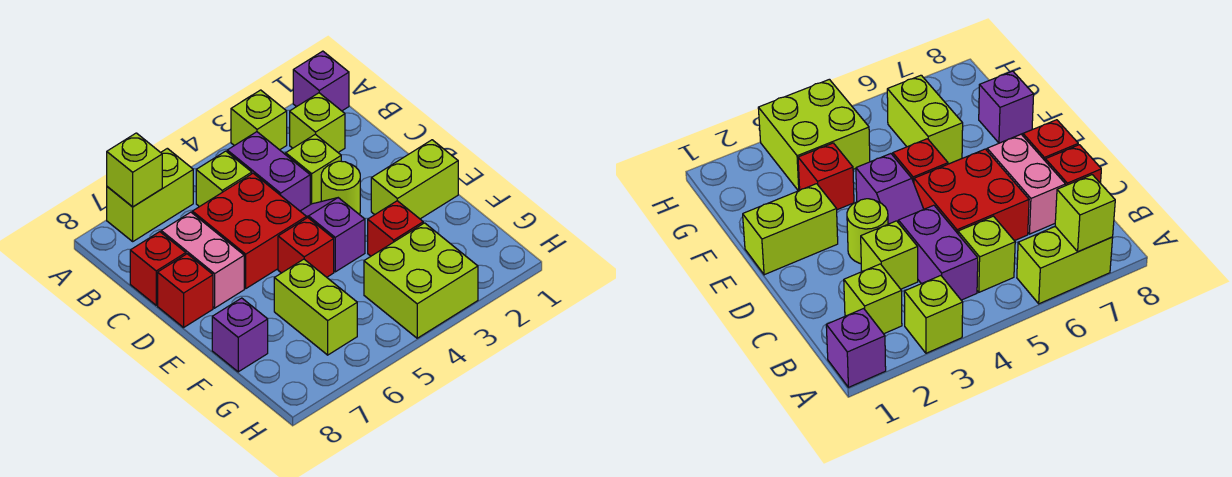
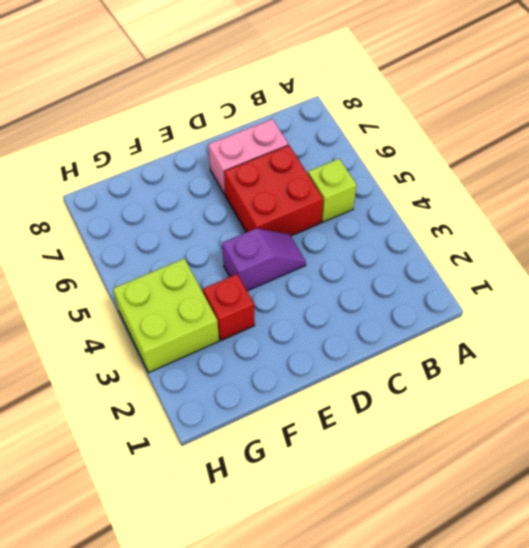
none -> purple brick A1 level 1
none -> lime brick A3 level 1
none -> lime brick A6:A7 level 1

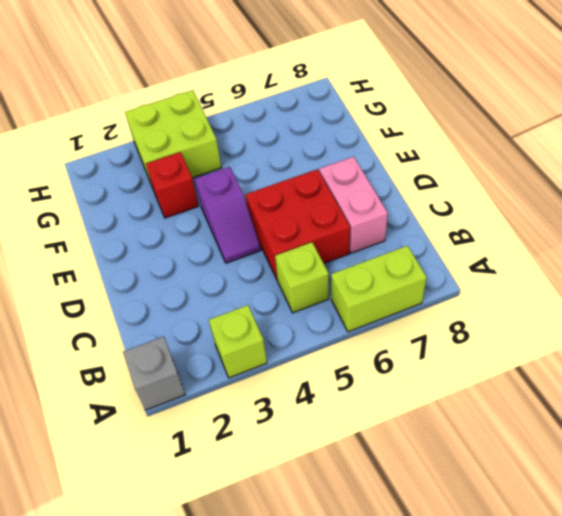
grey brick A1 level 1 -> purple brick A1 level 1
none -> lime brick B2 level 1
none -> purple brick B4:C4 level 1
none -> lime brick C3 level 1

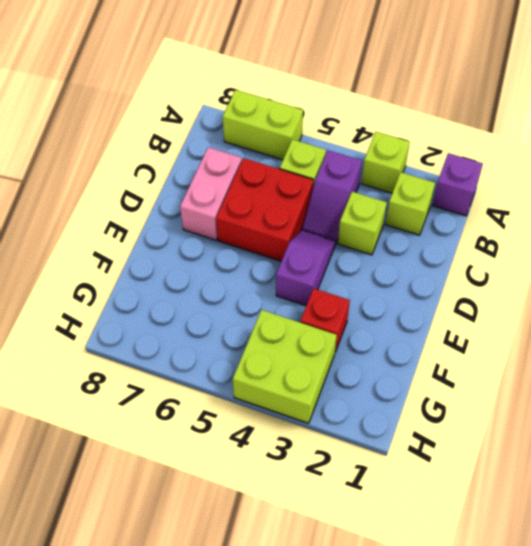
purple slope B4:C4 level 1 top B -> purple brick B4:C4 level 1
none -> red brick C8 level 1
none -> lime round brick D3 level 1
none -> red brick D8 level 1

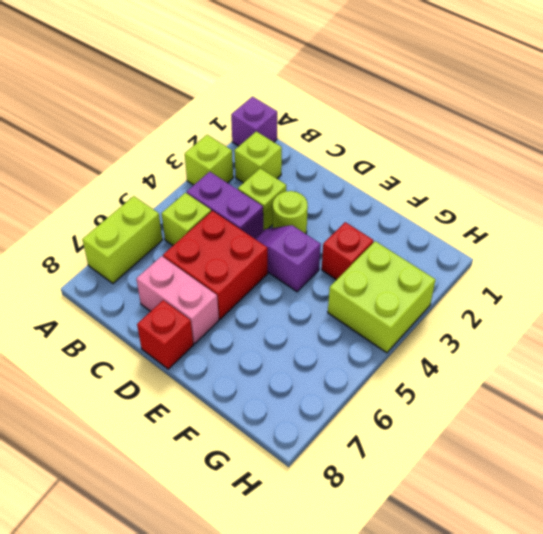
none -> red brick C8 level 1
none -> lime brick E1:E2 level 1
none -> red brick E5 level 1

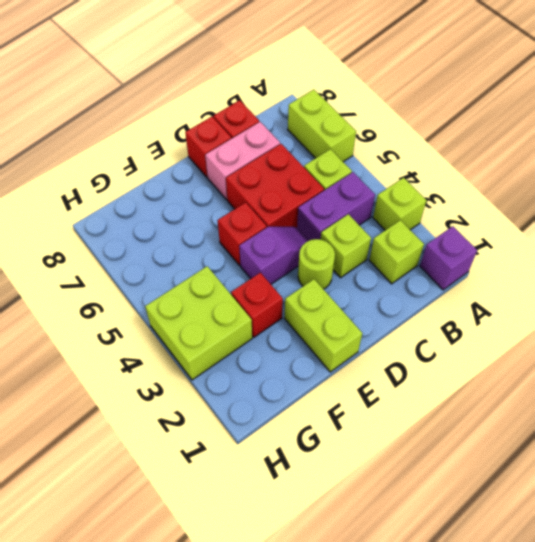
none -> lime brick F6:G6 level 1
none -> purple brick F8 level 1
none -> lime brick A7 level 2

